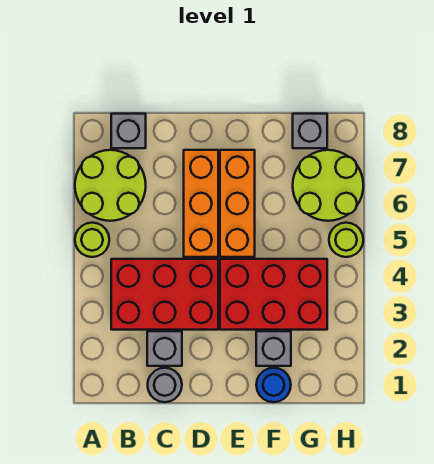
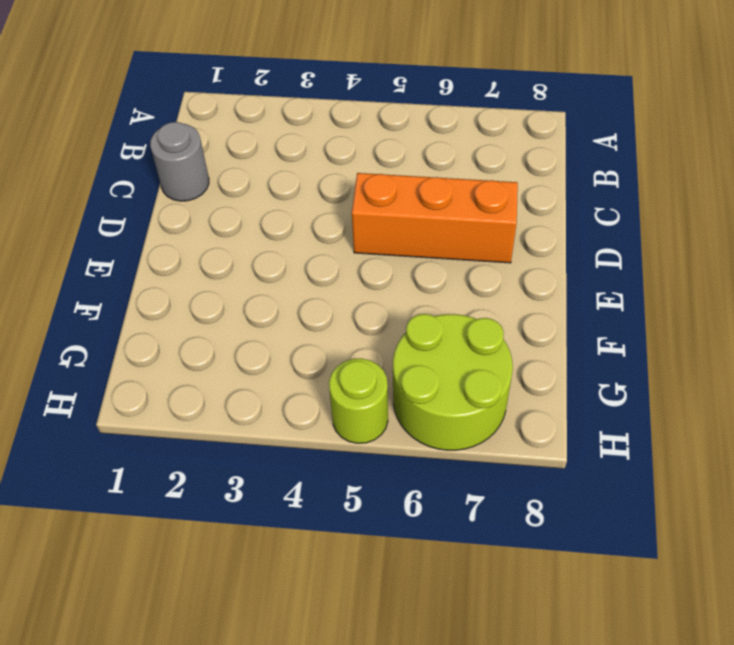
none -> lime round brick A5 level 1
none -> lime round brick A6:B7 level 1
none -> red brick B3:D4 level 1

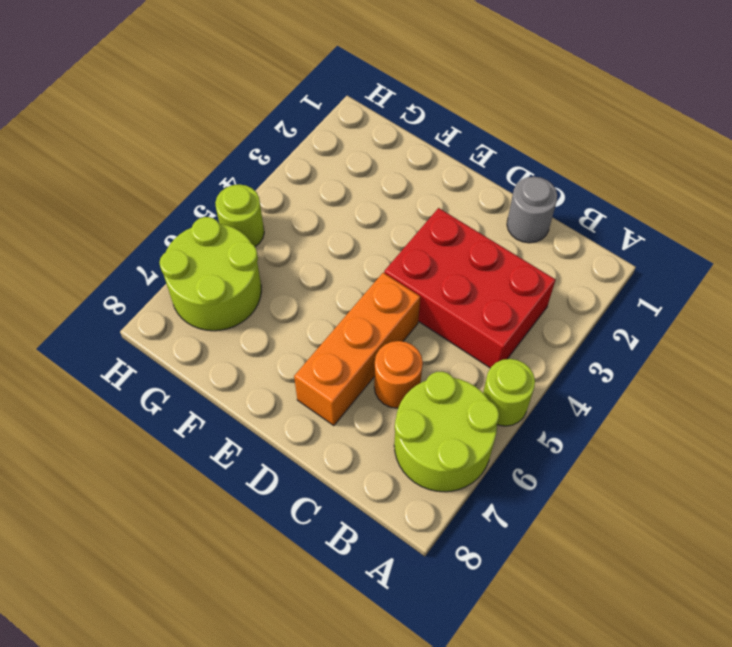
orange round brick C6 level 1 -> none
none -> grey brick B8 level 1
none -> grey brick C2 level 1
none -> red brick E3:G4 level 1

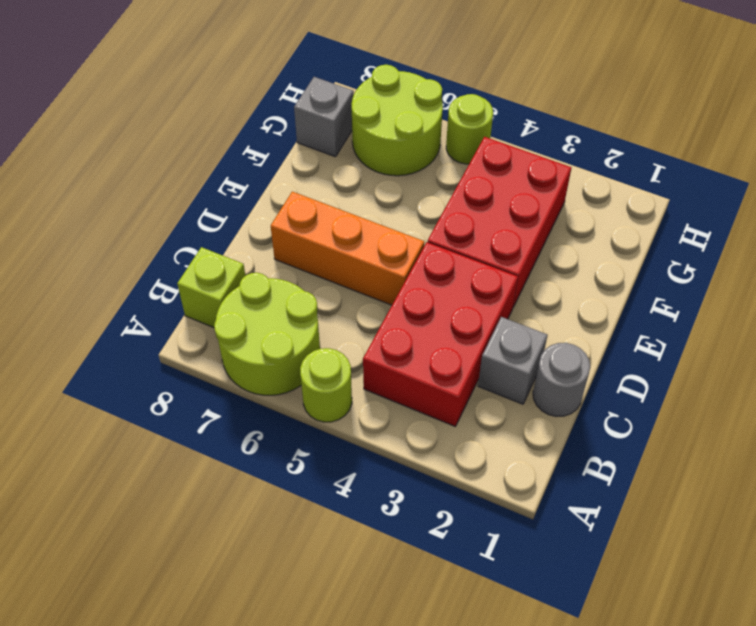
lime brick B8 level 1 -> grey brick B8 level 1
none -> orange brick E5:E7 level 1
none -> blue round brick F1 level 1
none -> grey brick F2 level 1

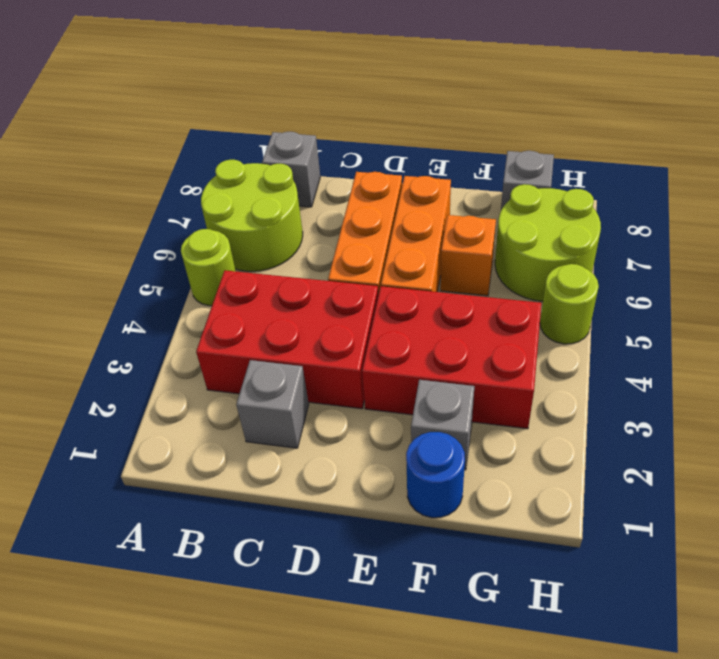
orange brick F6 level 1 -> none
none -> grey round brick C1 level 1

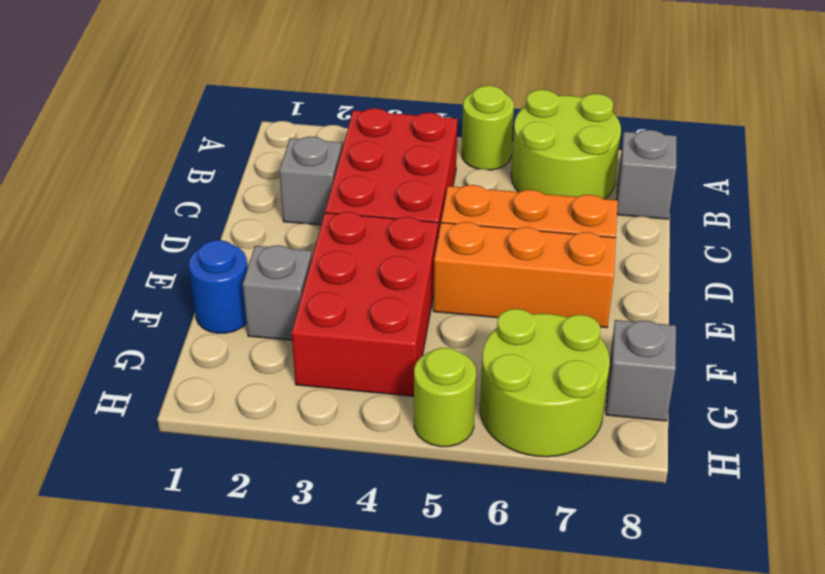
none -> grey round brick C1 level 1

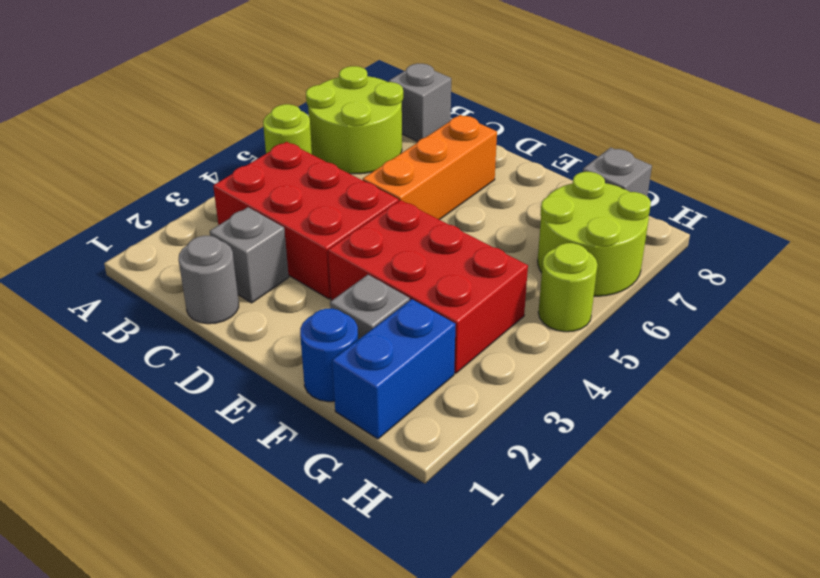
blue brick G1:G2 level 1 -> none
none -> orange brick E5:E7 level 1

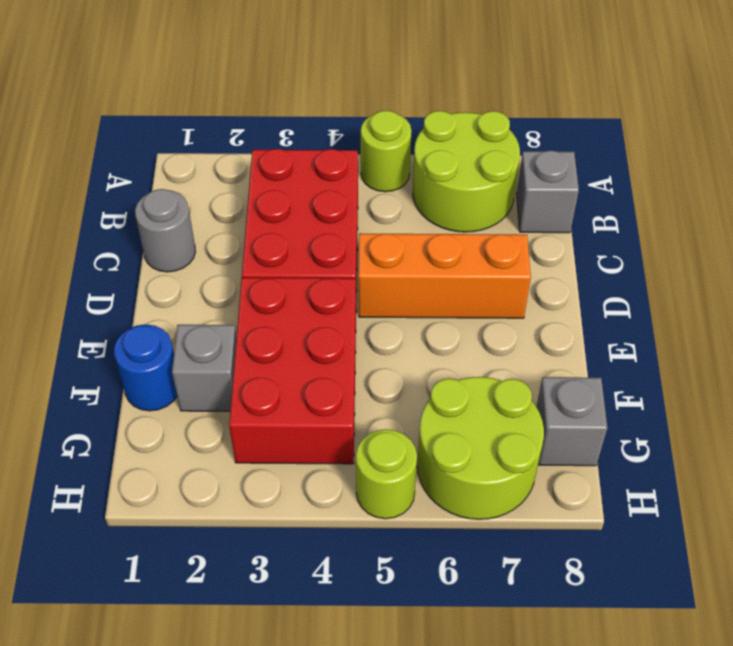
none -> grey brick C2 level 1
none -> orange brick E5:E7 level 1

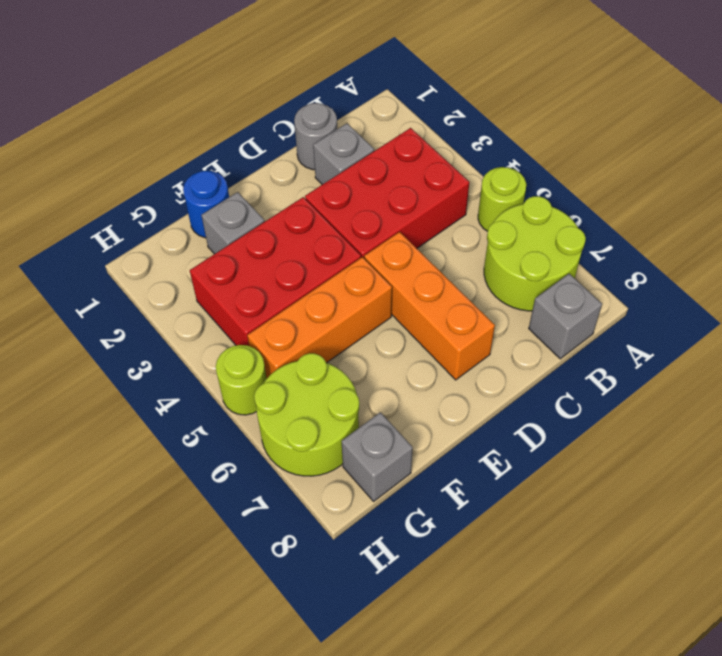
orange brick E5:G5 level 1 -> orange brick E5:E7 level 1

